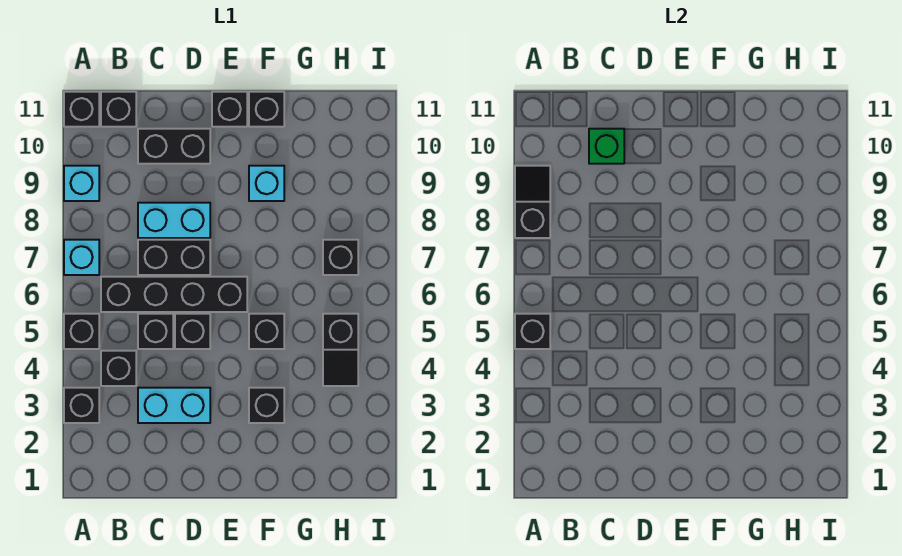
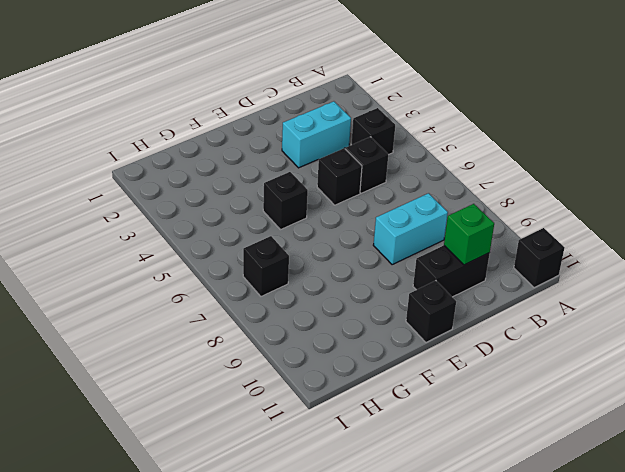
none -> black brick A3 level 1
none -> black brick A5 level 1
none -> cyan brick A7 level 1

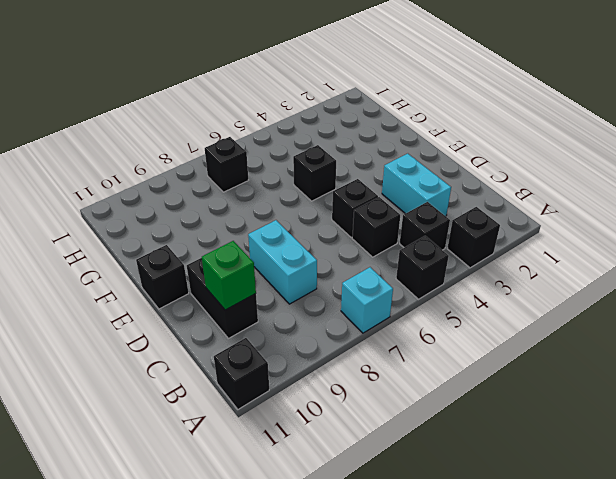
none -> cyan brick A9 level 1
none -> black brick B6:E6 level 1
none -> black brick B11 level 1

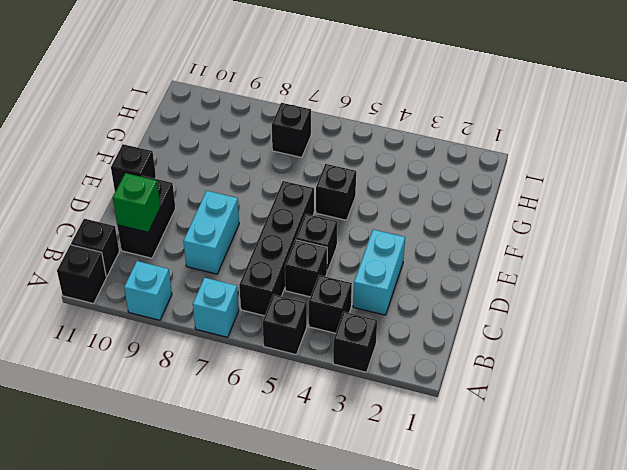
none -> black brick C7:D7 level 1
none -> black brick F3 level 1
none -> cyan brick F9 level 1

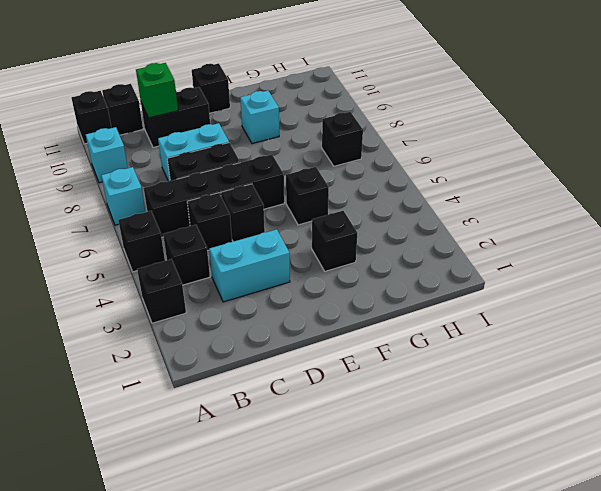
none -> black brick F11 level 1
none -> black slope H4:H5 level 1 top 5
none -> black brick A5 level 2

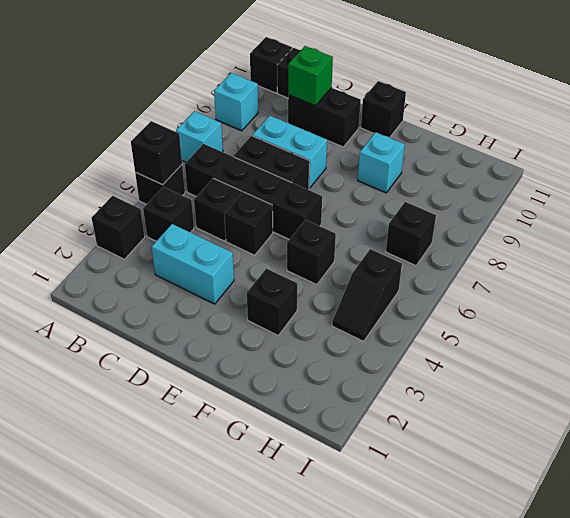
none -> black brick F11 level 1
none -> black slope A8:A9 level 2 top 8

